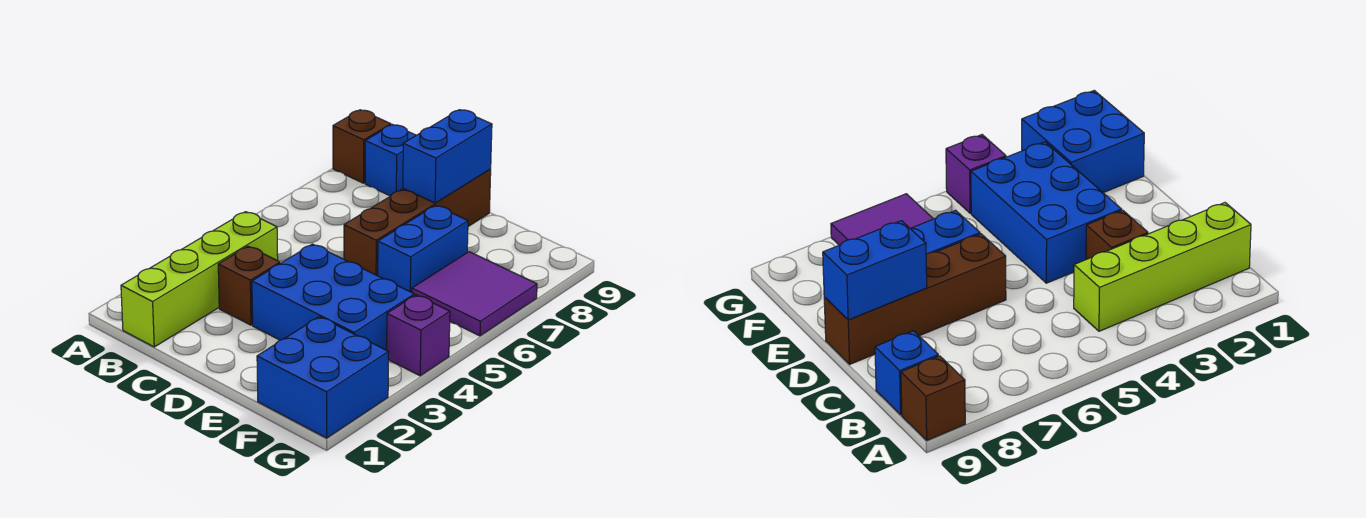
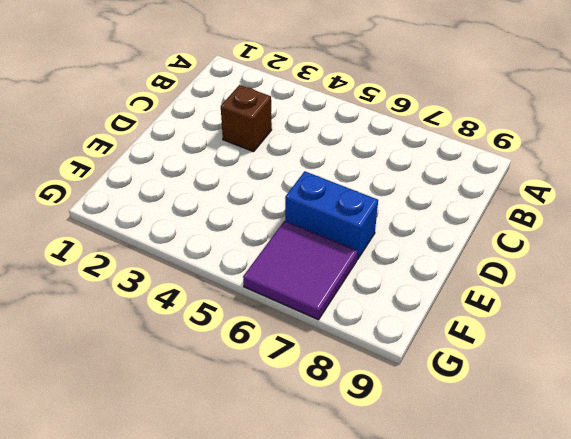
none -> brown brick A9 level 1
none -> lime brick B1:B4 level 1

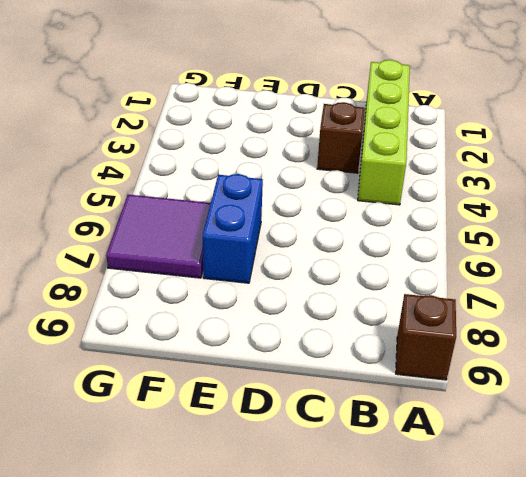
none -> blue brick B9 level 1
none -> blue brick D3:F4 level 1

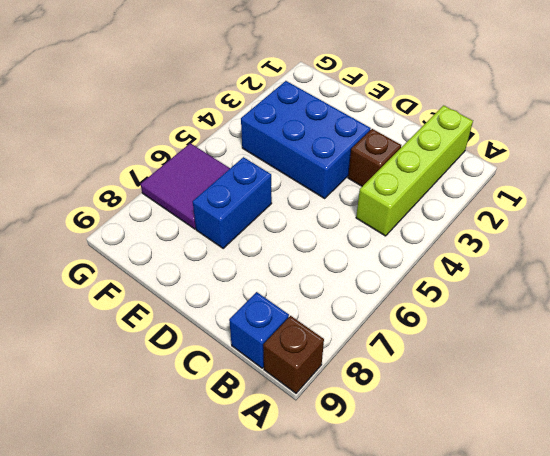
none -> brown brick D6:D9 level 1
none -> blue brick F1:G2 level 1

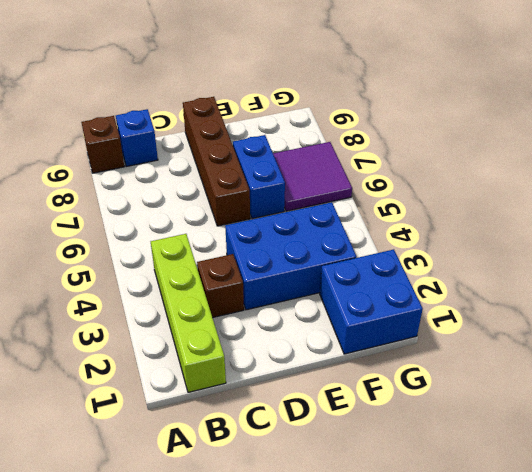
none -> purple brick G4 level 1
none -> blue brick D8:D9 level 2

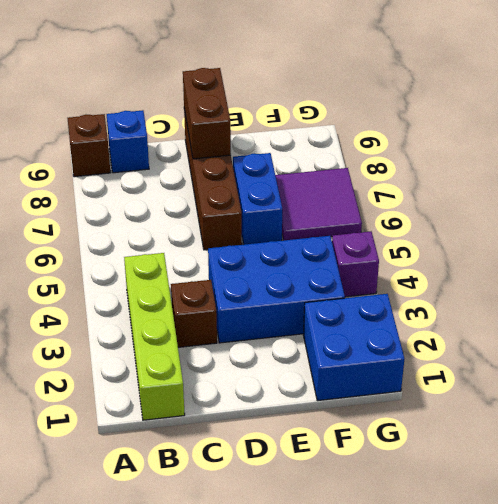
brown brick D8:D9 level 2 -> blue brick D8:D9 level 2

